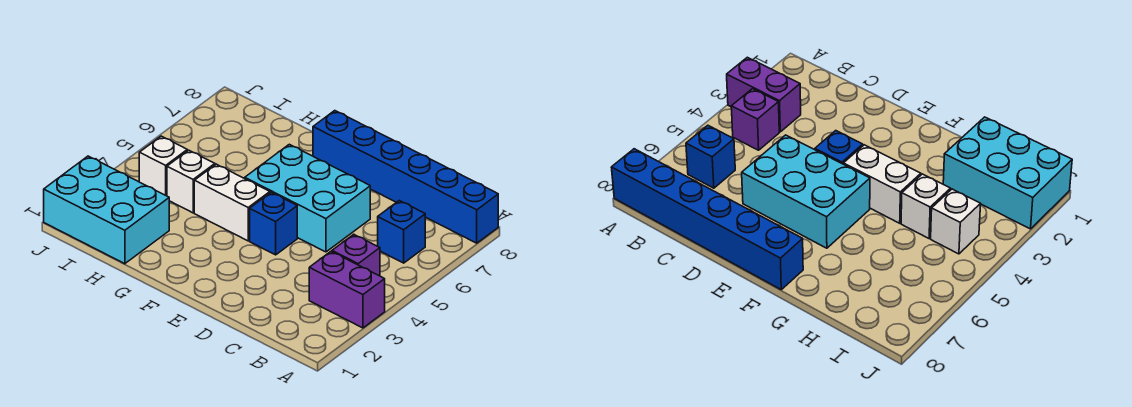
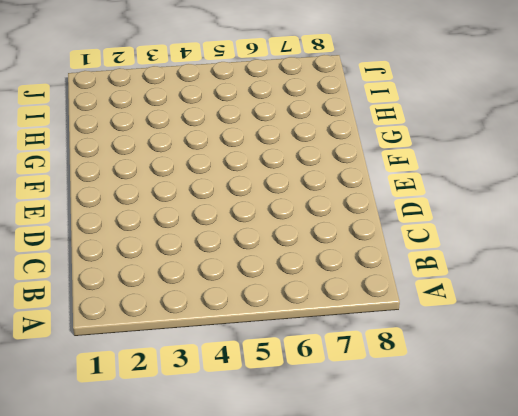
none -> purple brick A3:B3 level 1
none -> blue brick A8:F8 level 1

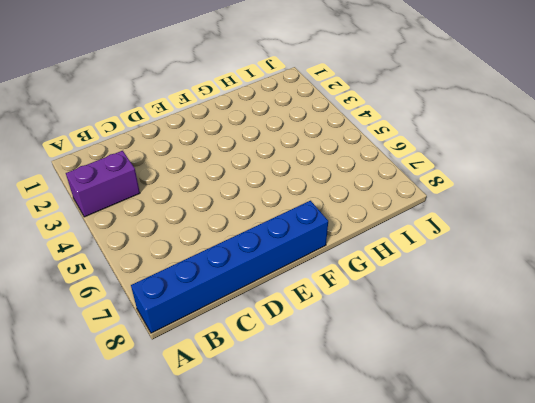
none -> purple brick B4 level 1
none -> blue brick B6 level 1

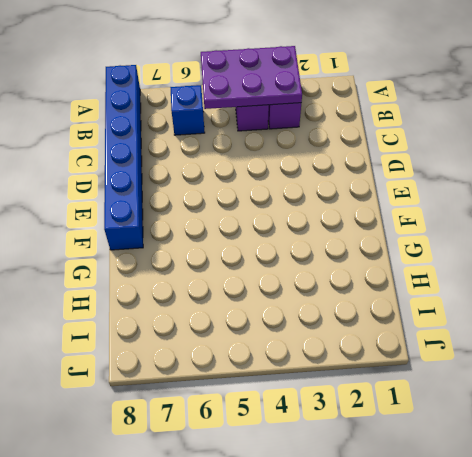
purple plate A3:B5 level 2 -> none
none -> cyan brick D5:F6 level 1
none -> blue brick E4 level 1

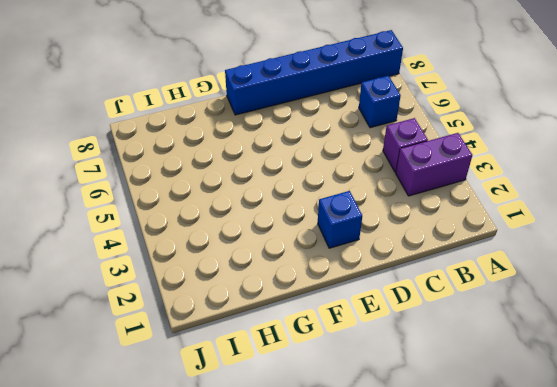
blue brick E2 level 1 -> blue brick E4 level 1
none -> cyan brick D5:F6 level 1
none -> white brick F4:G4 level 1

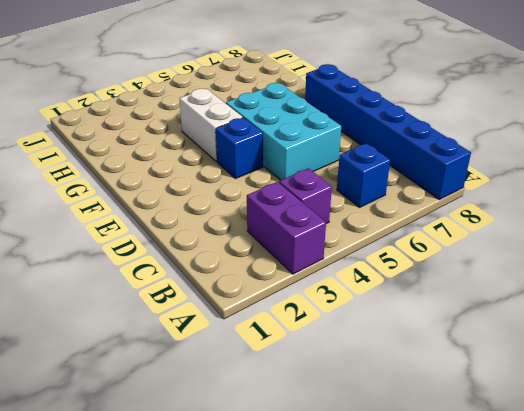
none -> cyan brick H1:J2 level 1
none -> white brick H4 level 1

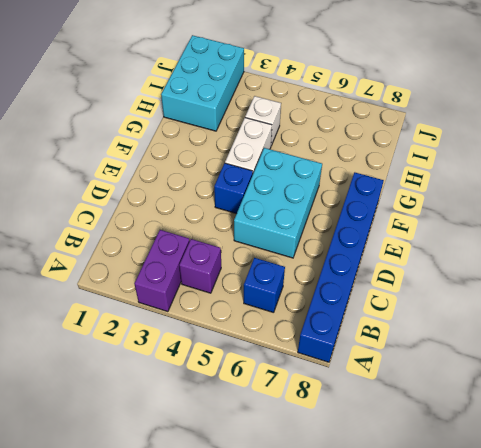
none -> white brick I4 level 1

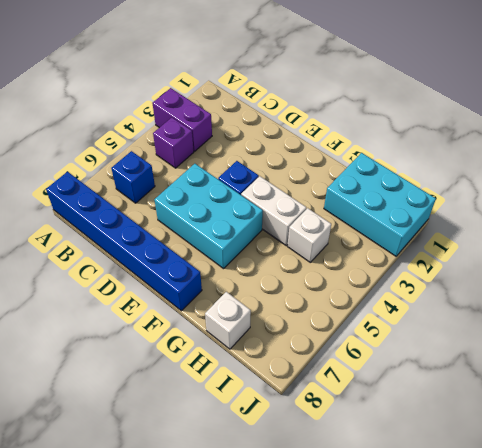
white brick H8 level 1 -> white brick I4 level 1

